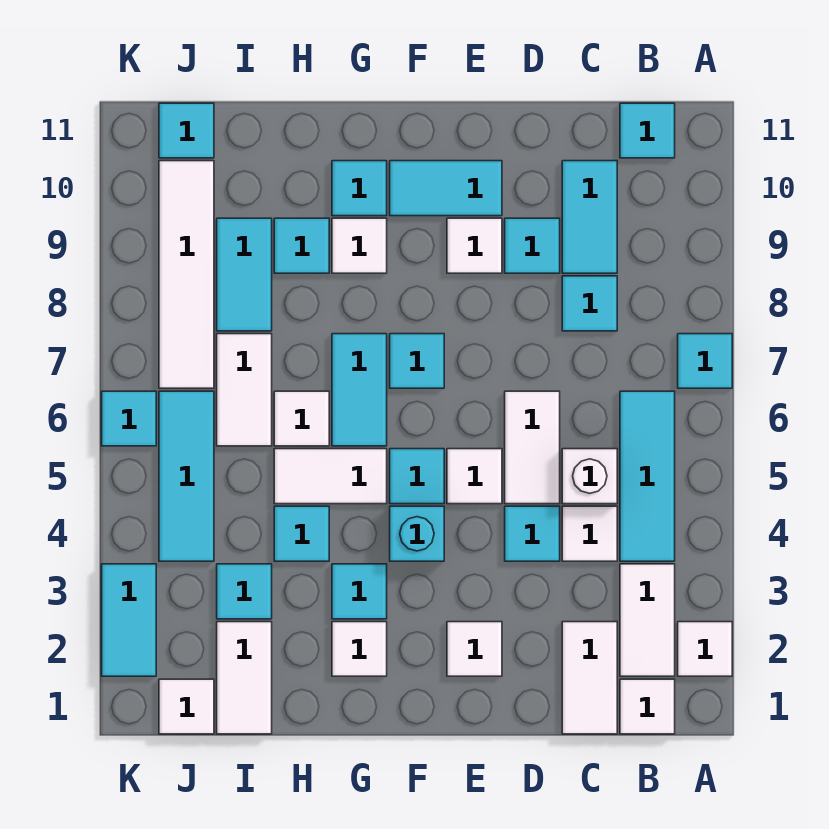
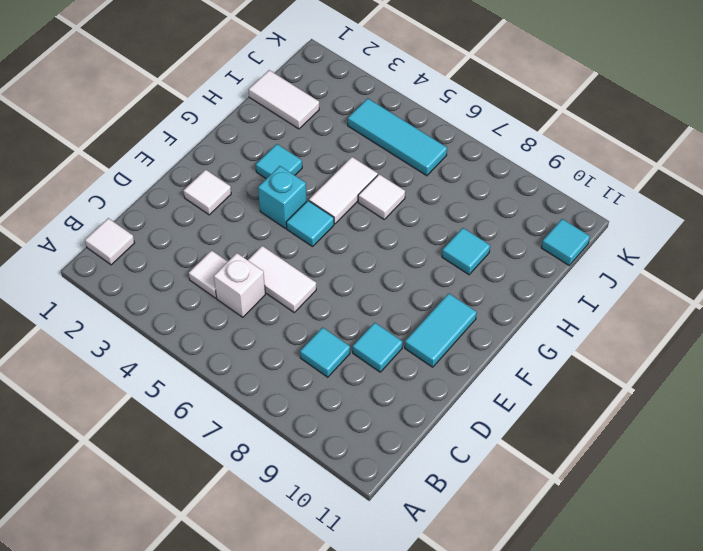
none -> white tile A2 level 1
none -> cyan tile A7 level 1
none -> white tile B2:B3 level 1
none -> cyan tile B4:B6 level 1

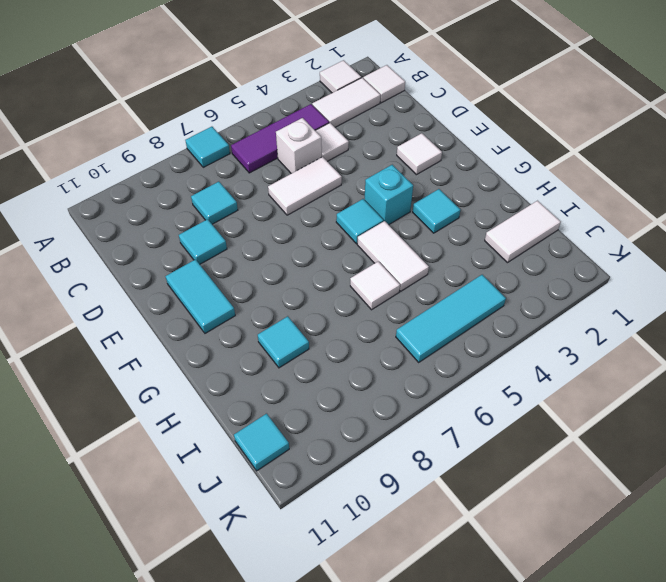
purple tile B4:B6 level 1 -> cyan tile B4:B6 level 1
none -> cyan tile B11 level 1
none -> white tile C1:C2 level 1
none -> cyan tile C9:C10 level 1
none -> cyan tile D4 level 1

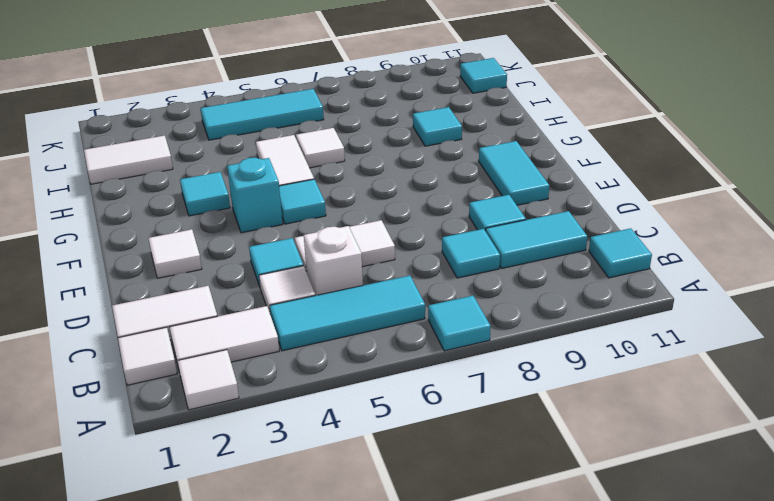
none -> white tile E5 level 1
none -> white tile E9 level 1
none -> cyan tile F7 level 1
none -> white tile G2 level 1

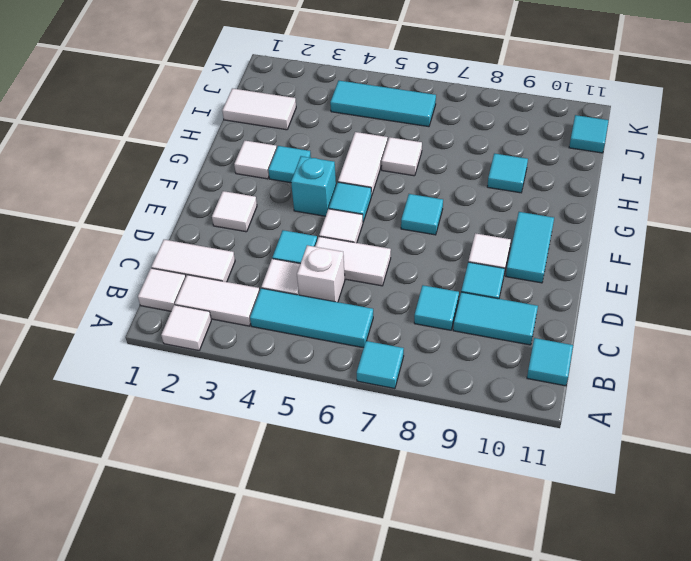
none -> cyan tile G6:G7 level 1
none -> white tile G9 level 1
none -> cyan tile G10 level 1
none -> cyan tile H4 level 1

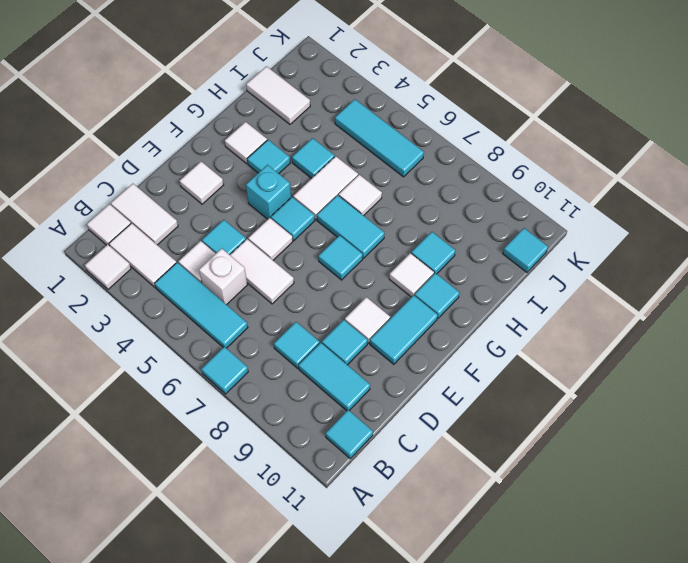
none -> cyan tile I3 level 1
none -> white tile I6:I7 level 1
none -> cyan tile I8:I9 level 1
none -> white tile J1 level 1

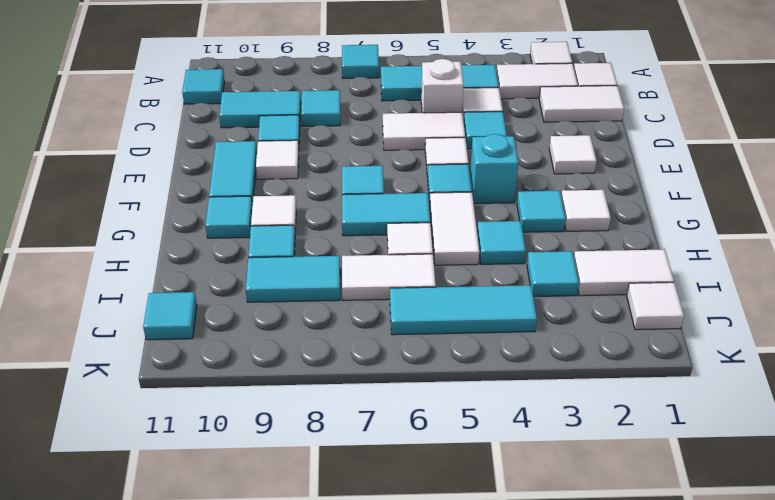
none -> white tile J7:J10 level 1
none -> cyan tile K2:K3 level 1
none -> cyan tile K6 level 1

